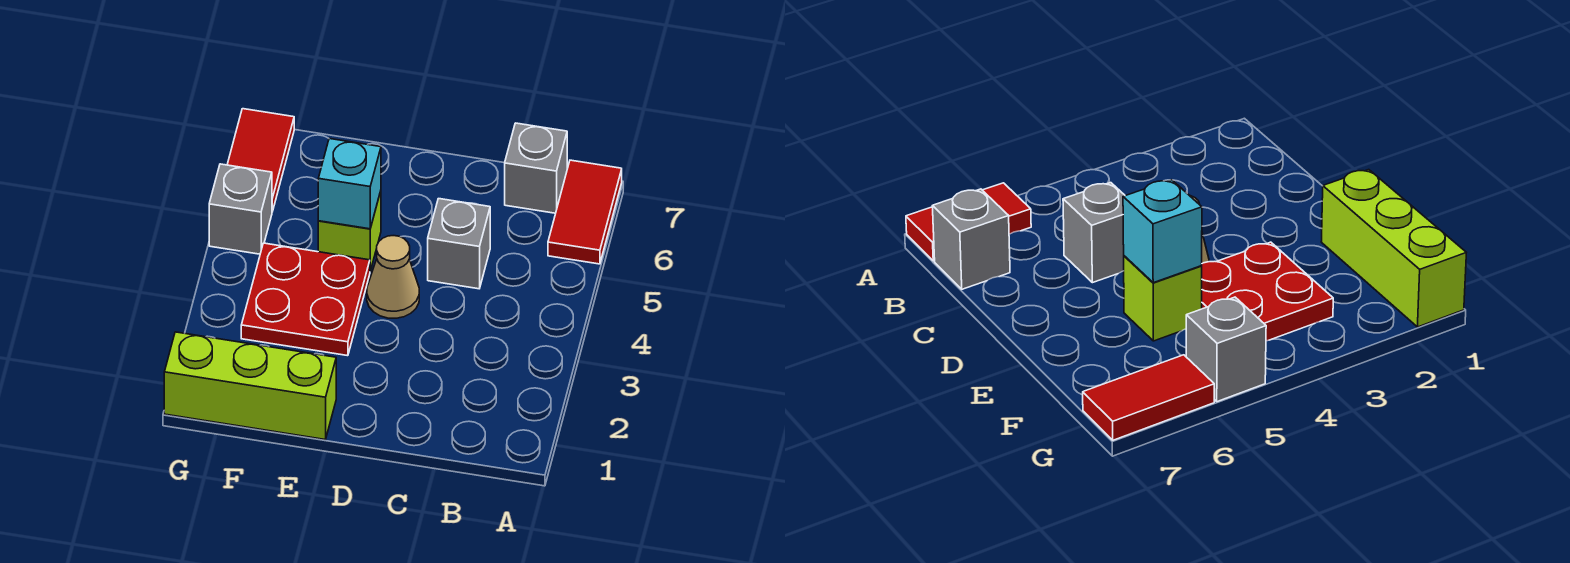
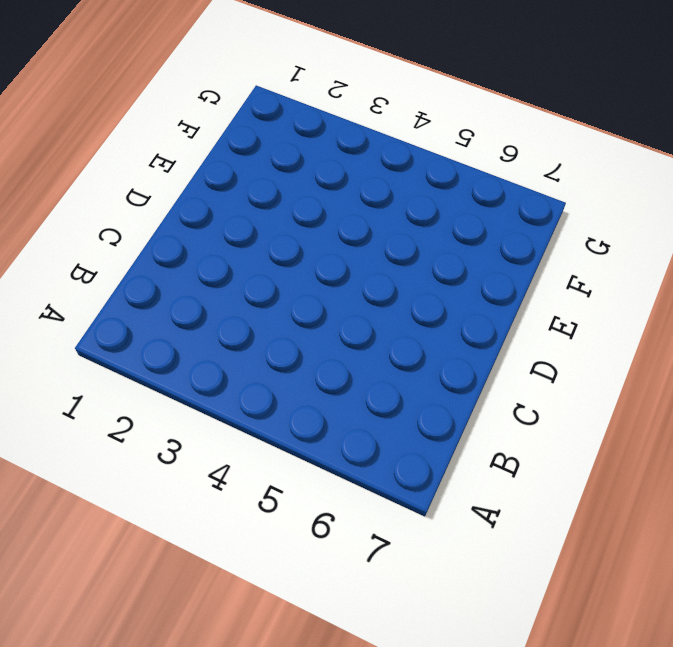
none -> red tile A6:A7 level 1
none -> grey brick B7 level 1

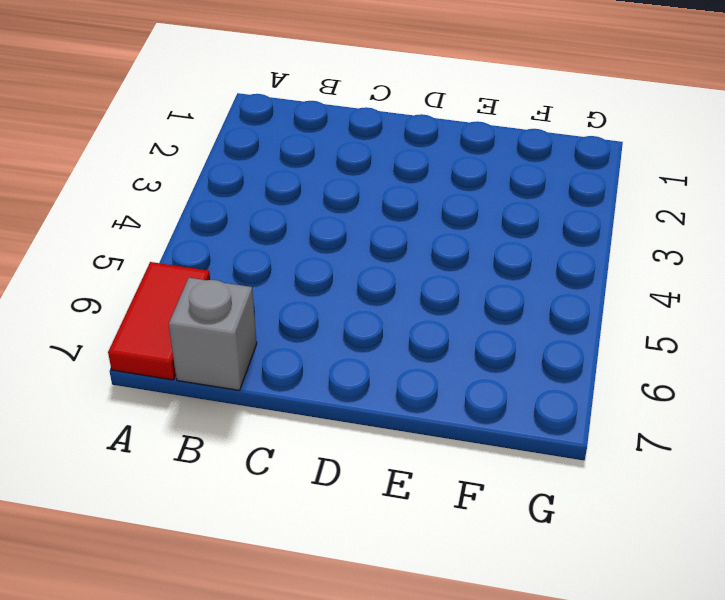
none -> grey brick C5 level 1
none -> tan cone D4 level 1

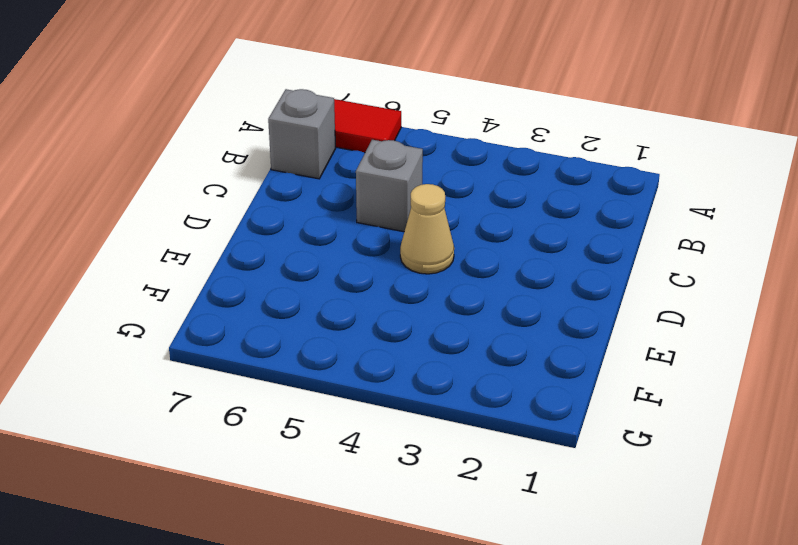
none -> lime brick E1:G1 level 1
none -> red plate E3:F4 level 1

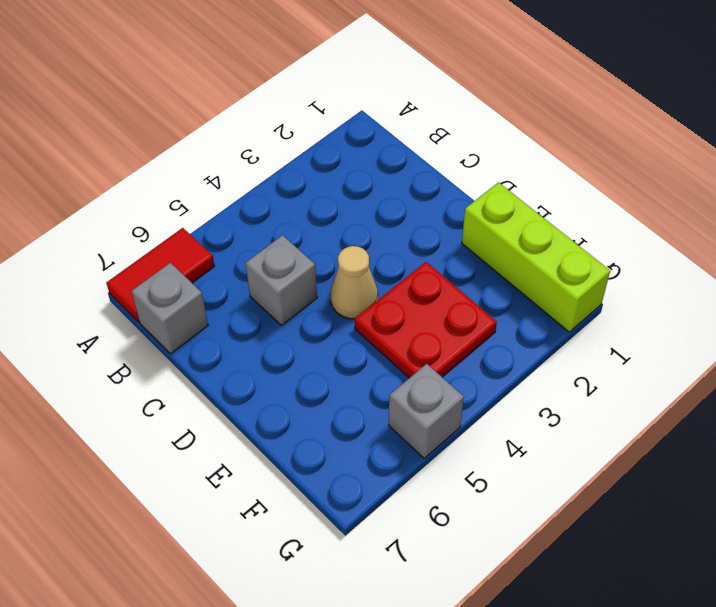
none -> lime brick E5 level 1
none -> red tile G6:G7 level 1

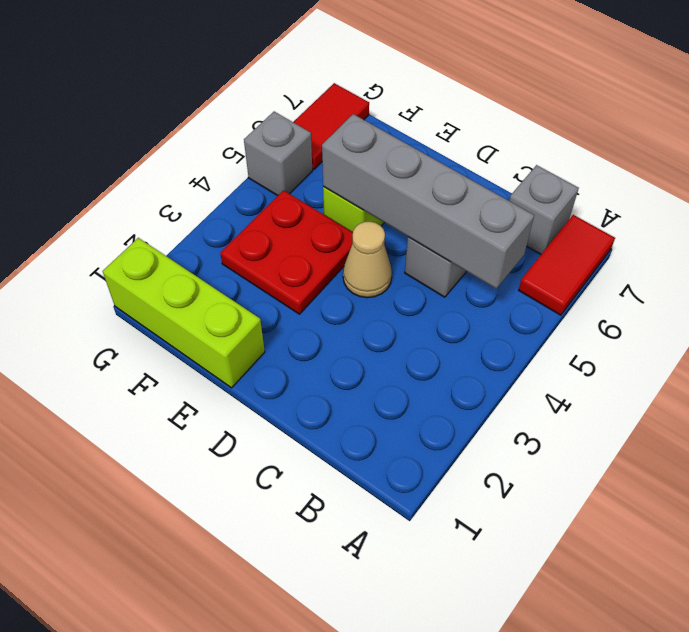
grey brick B5:E5 level 2 -> cyan brick E5 level 2

